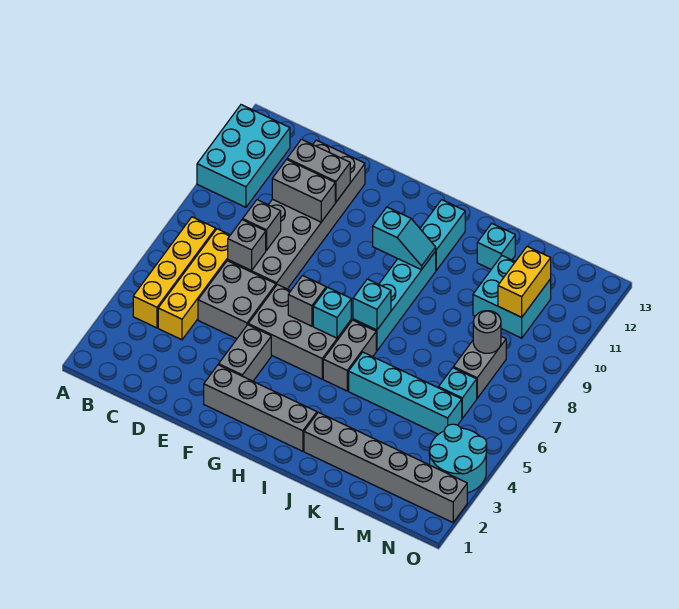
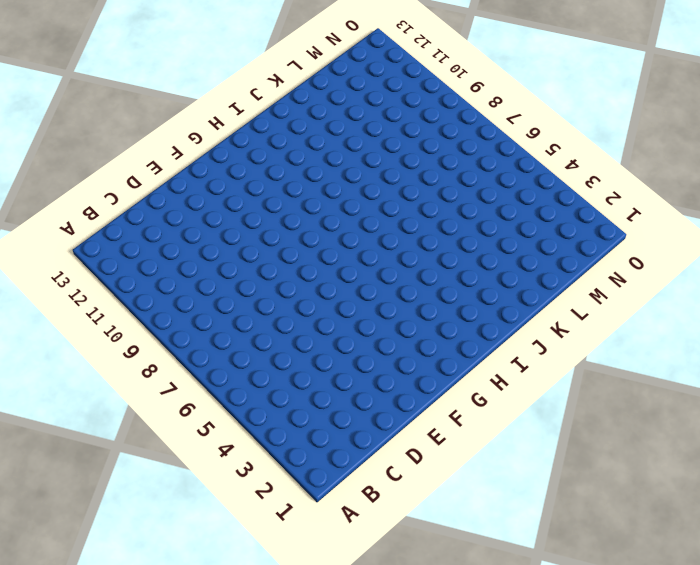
none -> cyan brick A10:B12 level 1
none -> yellow brick B4:B7 level 1
none -> yellow brick C4:C7 level 1

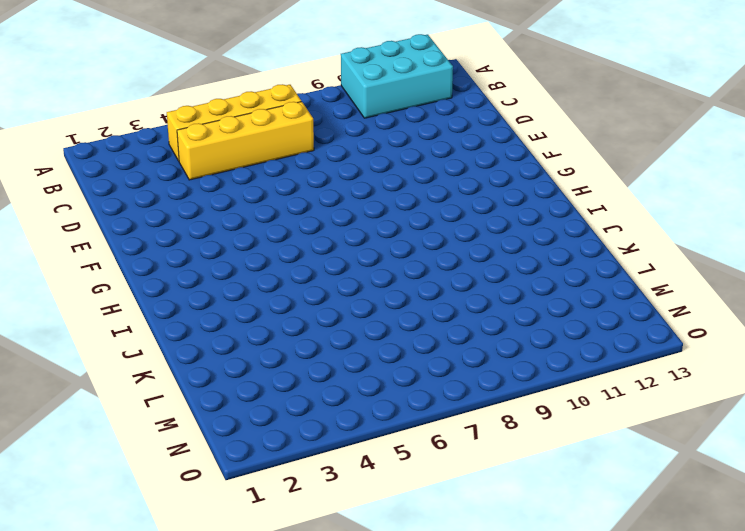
none -> grey brick D5:E6 level 1
none -> grey brick D7:E12 level 1
none -> grey brick F2:I2 level 1

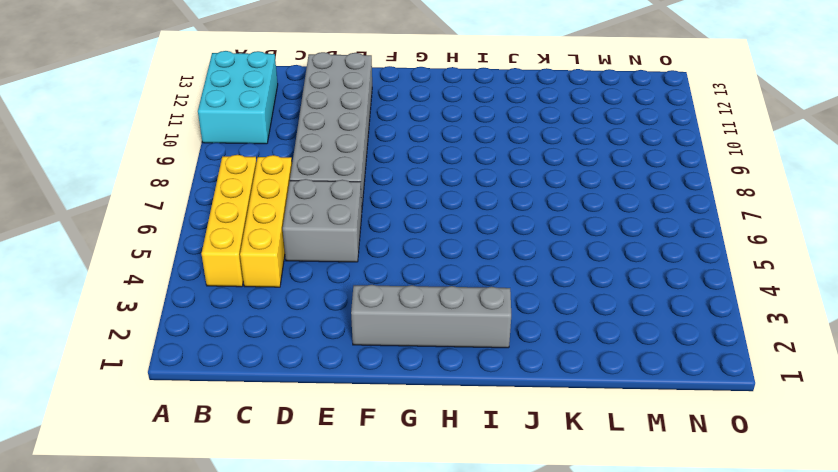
none -> grey brick F3:F4 level 1
none -> grey brick F5:H6 level 1
none -> grey brick I5:I6 level 1

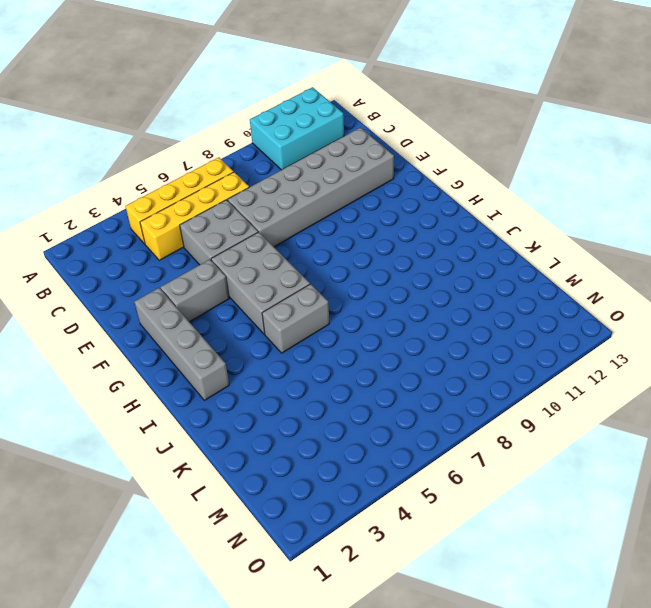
none -> cyan brick I7:I10 level 1
none -> cyan brick I11:I12 level 1
none -> grey brick J2:O2 level 1

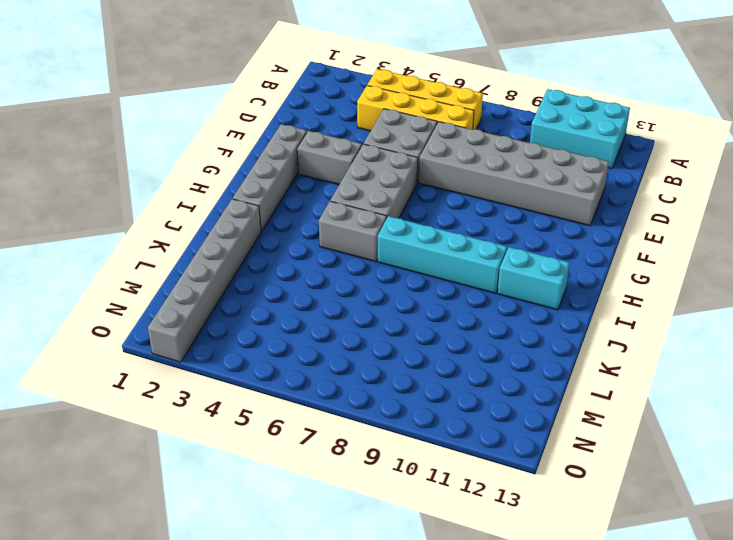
none -> cyan brick J5:M5 level 1
none -> cyan brick K12 level 1
none -> cyan brick L10:M11 level 1

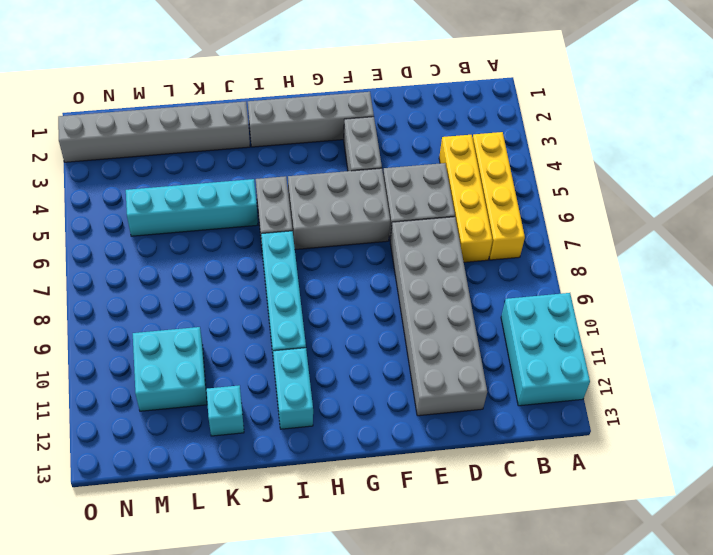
none -> cyan brick M6 level 1
none -> grey brick M7:M8 level 1
none -> cyan round brick N3:O4 level 1

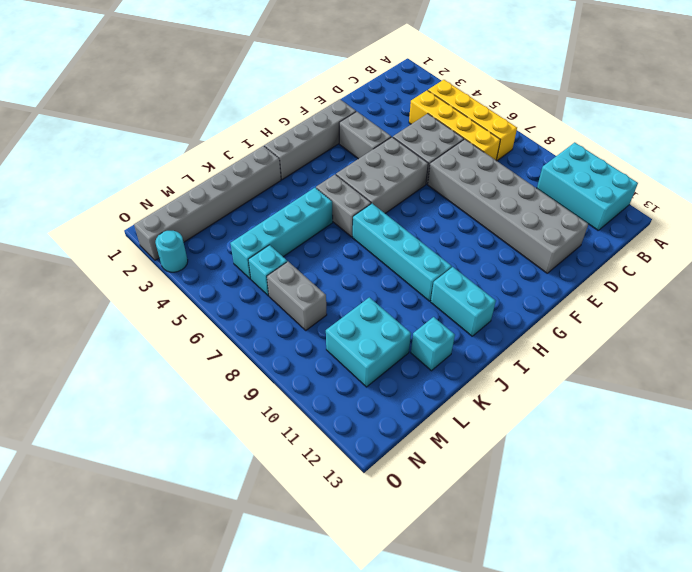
cyan round brick O3 level 1 -> cyan round brick N3:O4 level 1
none -> grey brick D7 level 2
none -> grey brick D8 level 2
none -> grey brick D10:E10 level 2

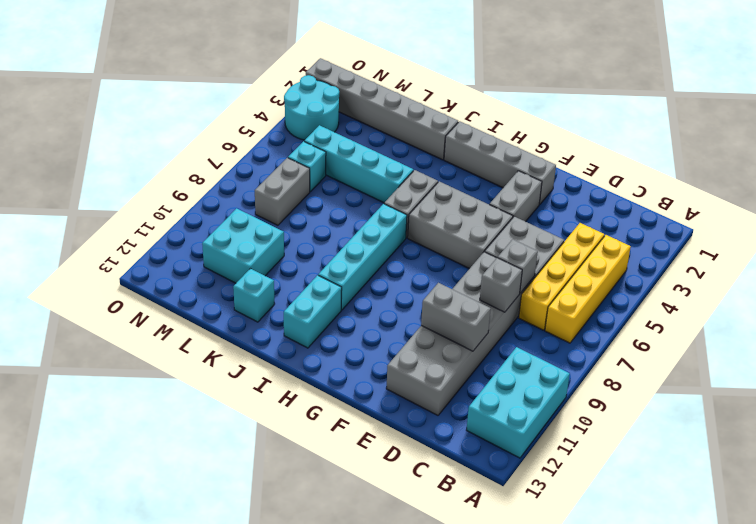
none -> grey brick D11:E11 level 2
none -> grey brick G6 level 2
none -> cyan brick H6 level 2

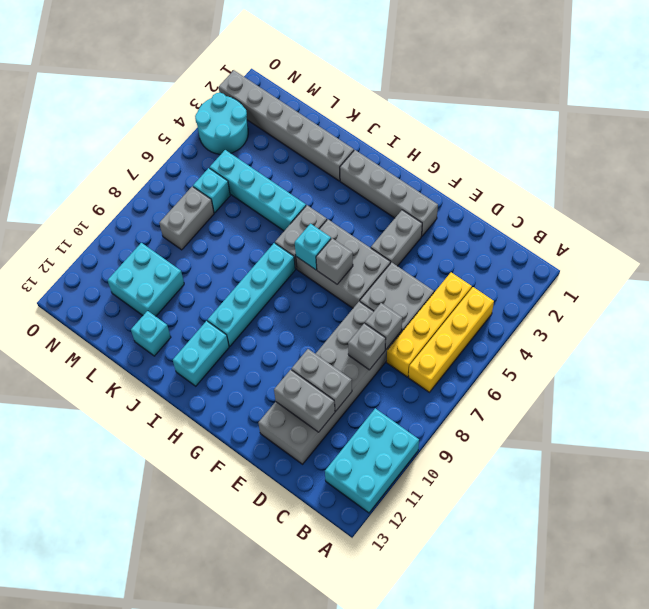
none -> cyan slope H10:I10 level 2 top H
none -> cyan brick I7 level 2
none -> grey round brick M8 level 2

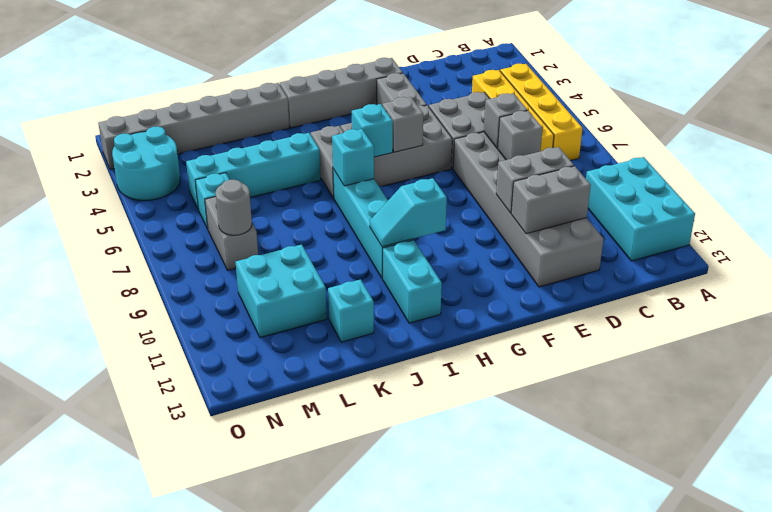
none -> yellow brick M10:M11 level 2

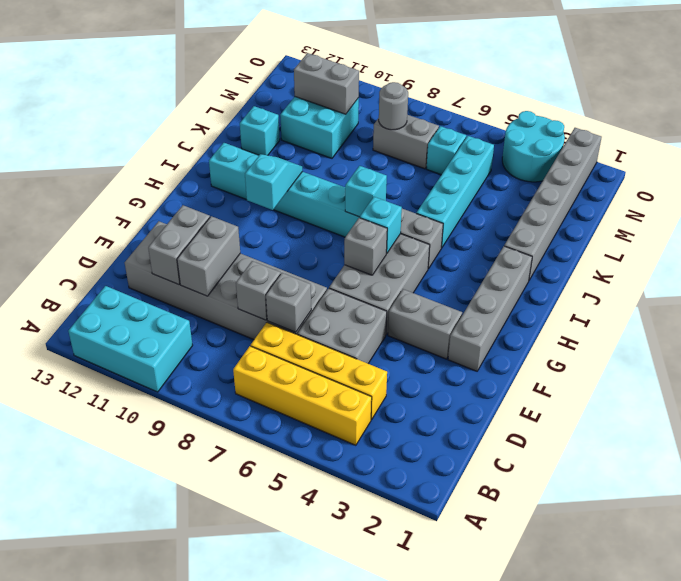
grey brick M10:M11 level 2 -> yellow brick M10:M11 level 2

